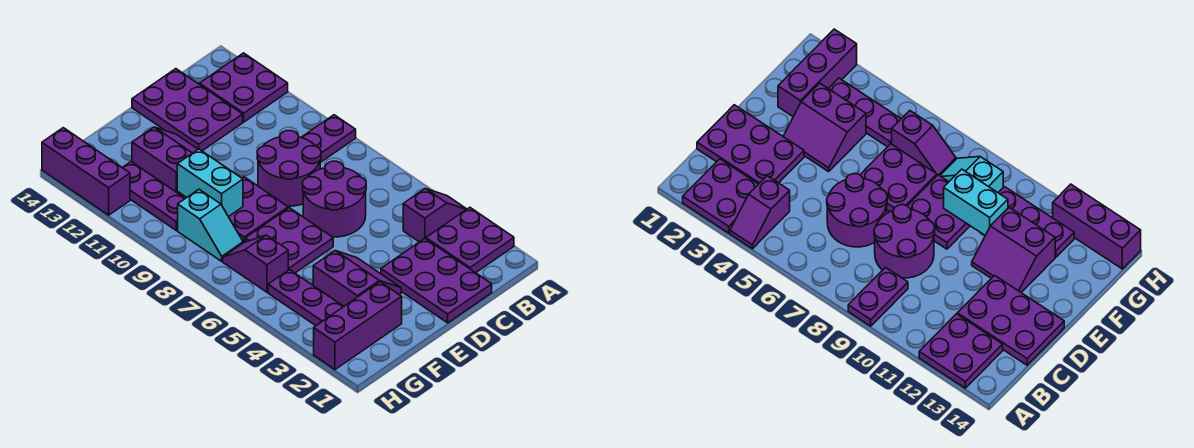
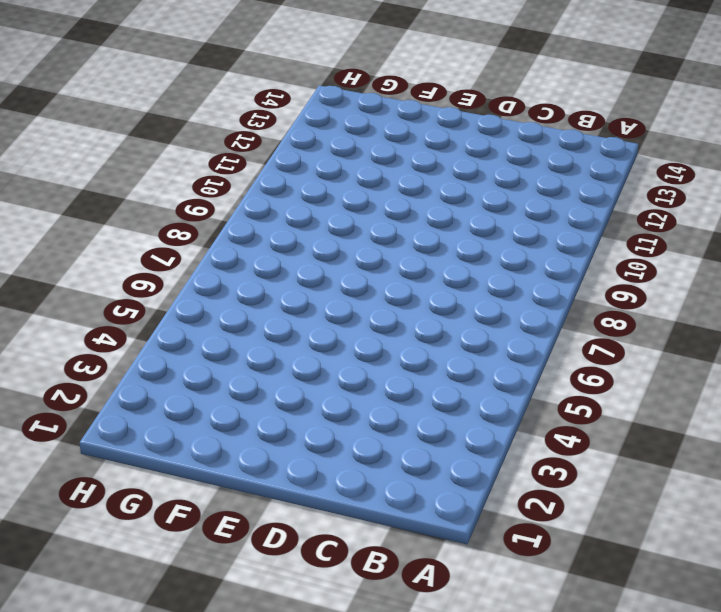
none -> purple plate A2:B3 level 1
none -> purple slope A4:B4 level 1 top B
none -> purple plate A9:B9 level 1

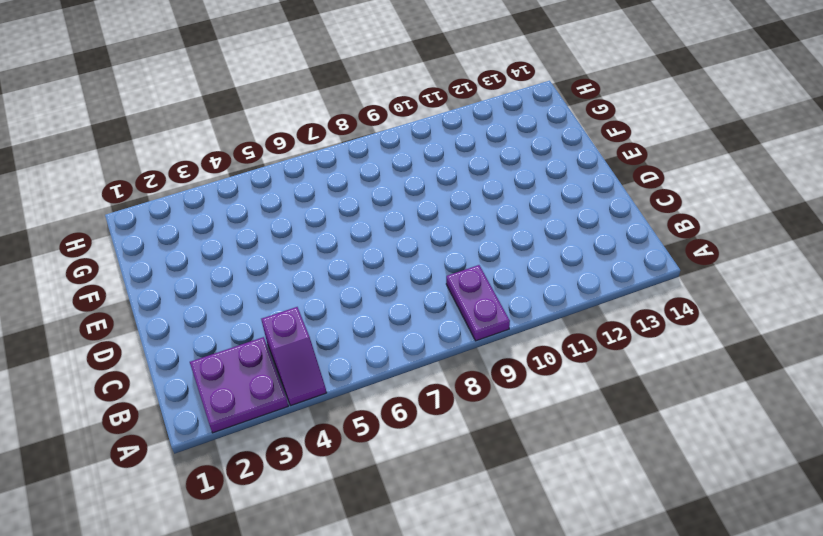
none -> purple plate A12:B13 level 1
none -> purple plate C1:D3 level 1
none -> purple round brick C6:D7 level 1

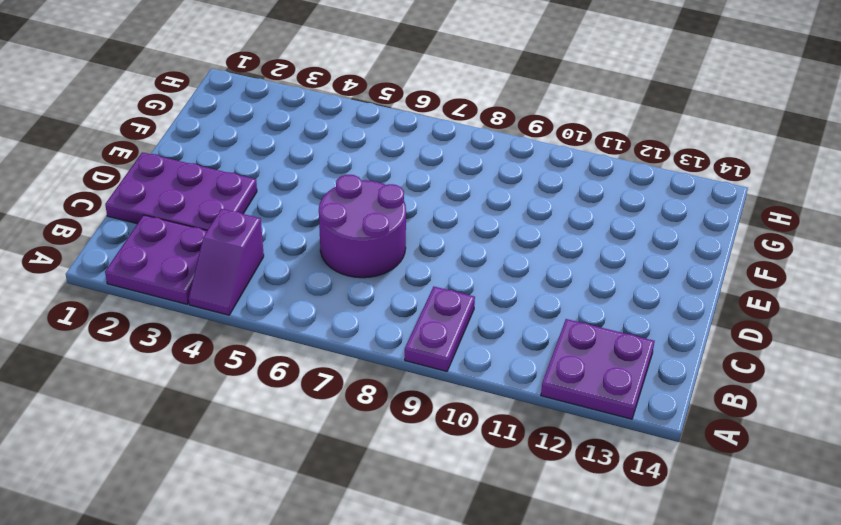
none -> purple round brick C8:D9 level 1
none -> purple plate C12:D14 level 1
none -> purple slope E3:F4 level 1 top F

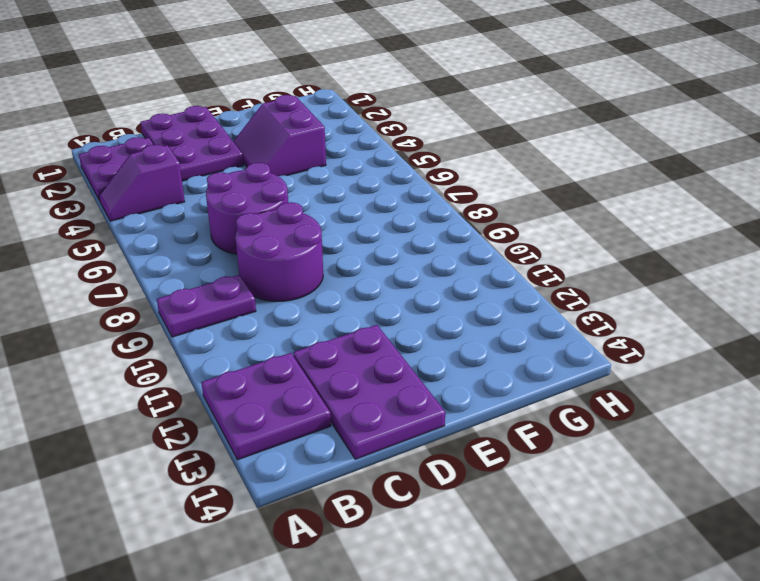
none -> purple plate E6:F7 level 1
none -> purple plate E8:F9 level 1
none -> purple slope E11:F12 level 1 top F

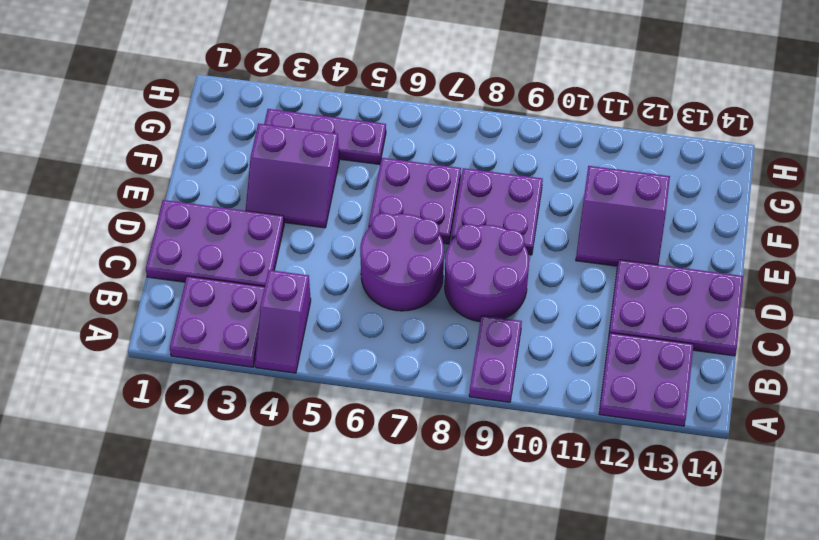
none -> purple brick F2:H2 level 1
none -> purple slope G6:G7 level 1 top 6
none -> cyan slope G8:G9 level 1 top 9

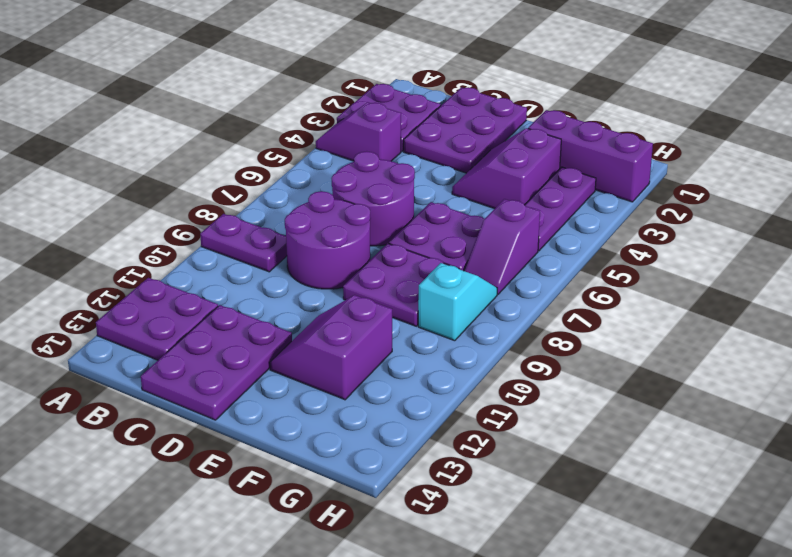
none -> purple plate G10:G12 level 1
none -> purple brick H12:H14 level 1
none -> cyan brick F9:F10 level 2

